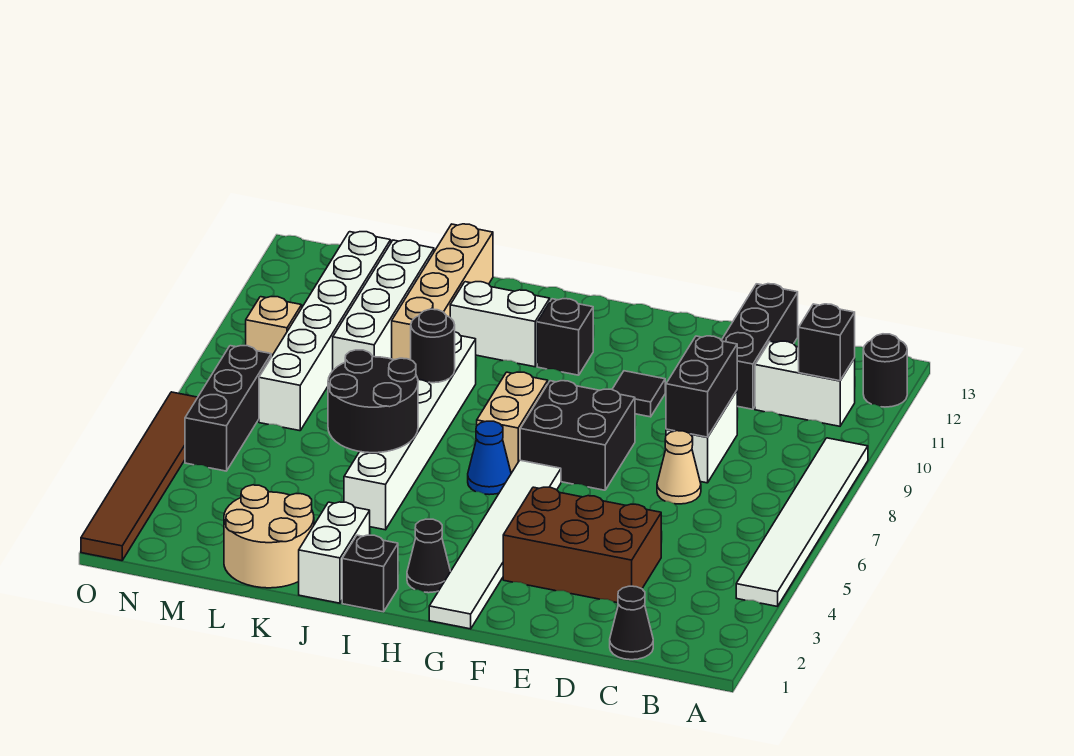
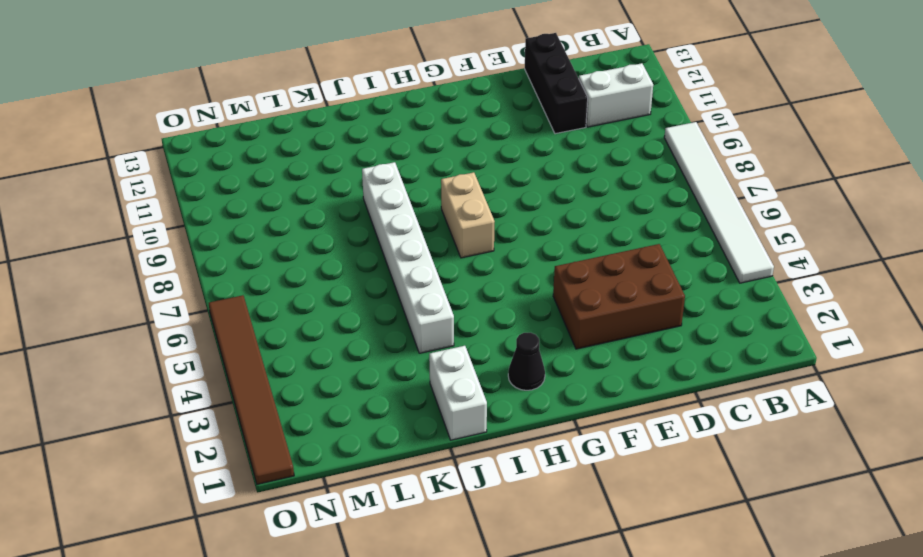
none -> black round brick A12 level 1
none -> black cone C1 level 1
none -> tan cone D7 level 1
none -> white brick D8:D9 level 1

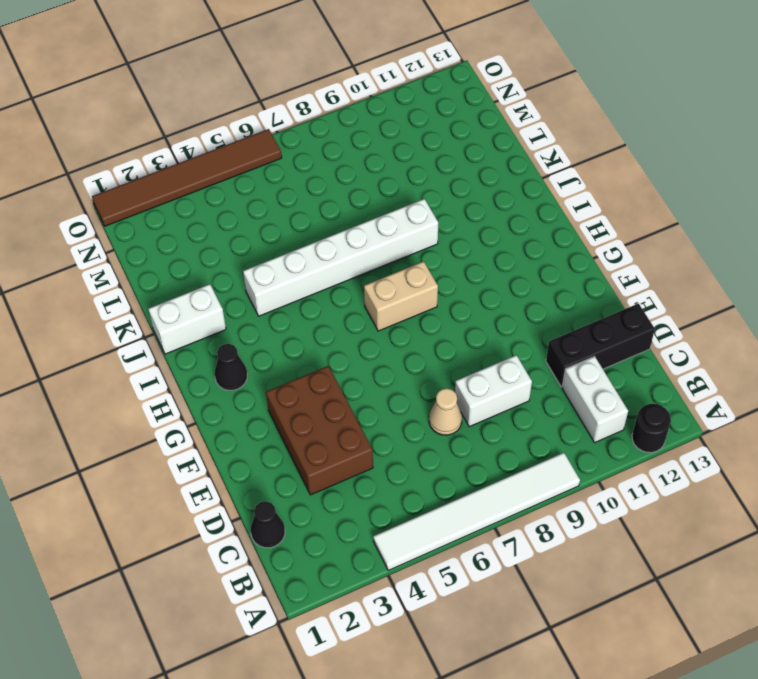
none -> black brick F7:G8 level 1
none -> black tile F10 level 1
none -> white tile G1:G6 level 1
none -> blue cone H6 level 1

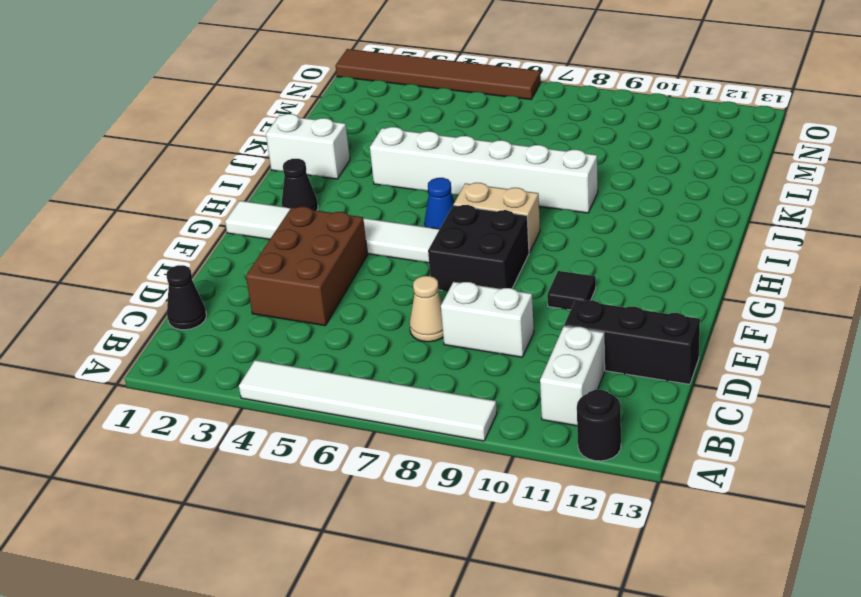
none -> black brick H11 level 1
none -> black brick I1 level 1
none -> white brick I11:J11 level 1
none -> tan round brick K1:L2 level 1

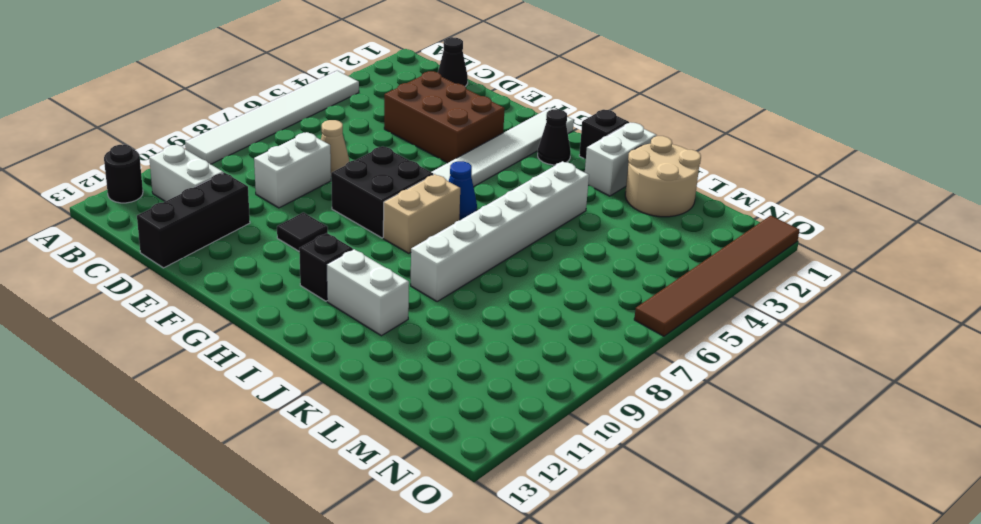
none -> tan brick K10:K13 level 1
none -> white brick L9:L12 level 1
none -> white brick M7:M12 level 1
none -> black brick N5:N7 level 1

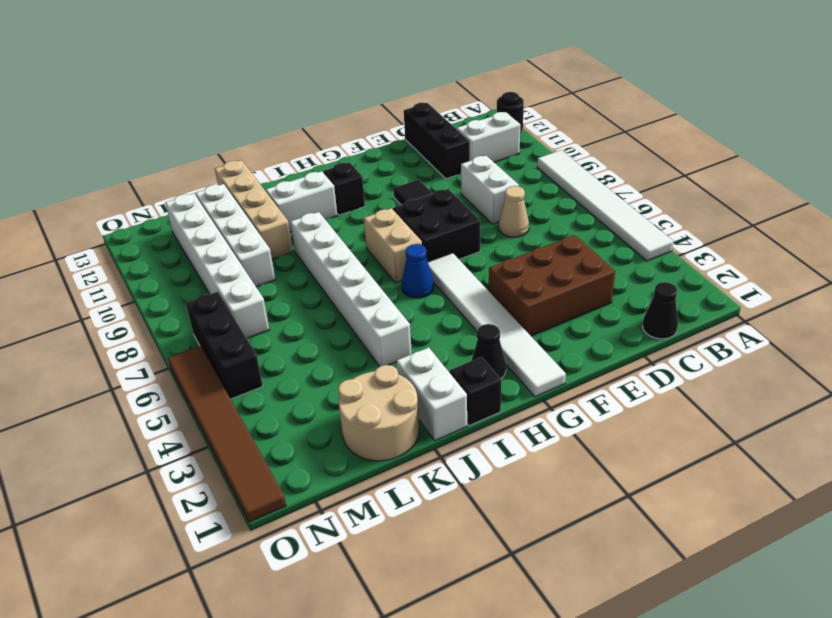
none -> tan brick N9 level 1
none -> black brick B11 level 2
none -> black brick D8:D9 level 2
none -> black round brick J5:K6 level 2

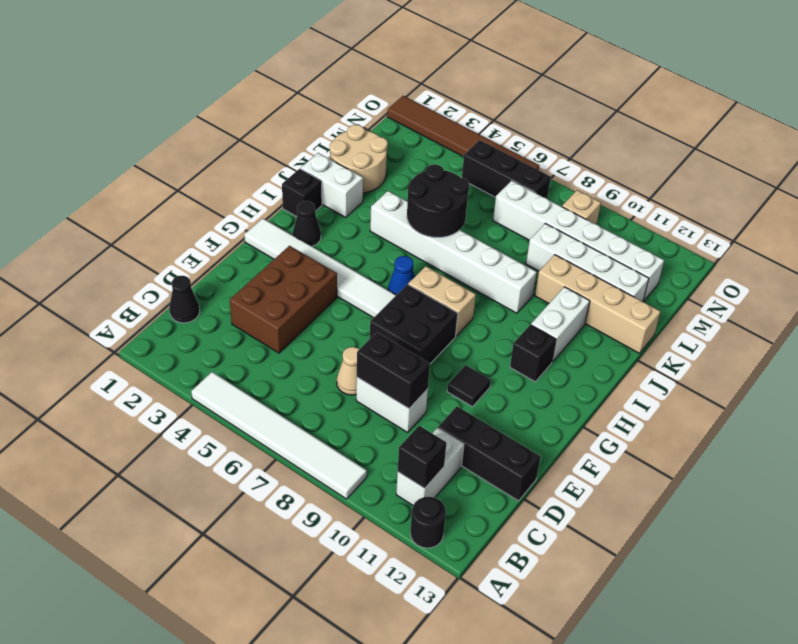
none -> black round brick J8 level 2

